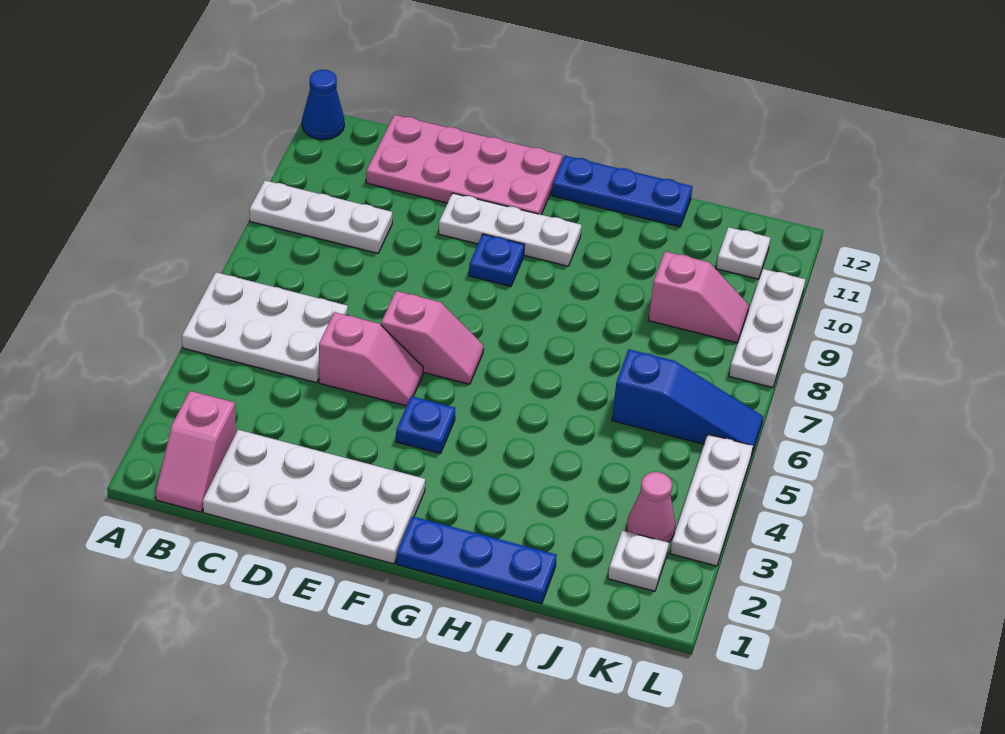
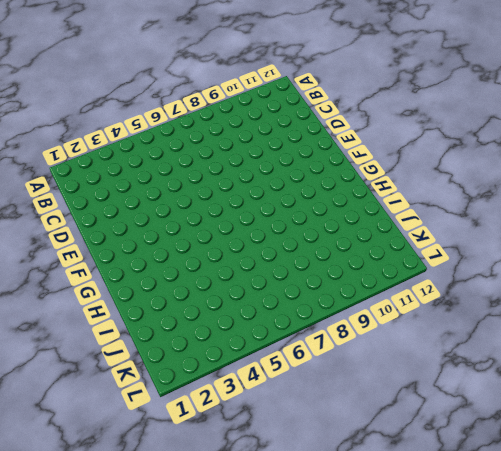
none -> white plate A5:C6 level 1
none -> white plate A9:C9 level 1
none -> blue cone A12 level 1

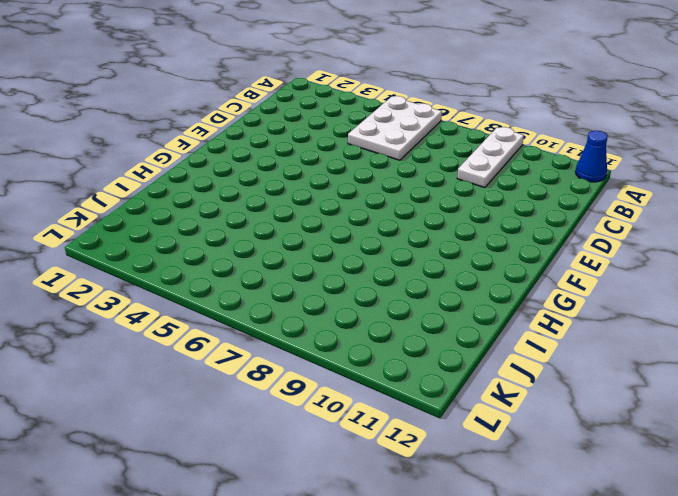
none -> pink slope B1:B2 level 1 top 2
none -> white plate C1:F2 level 1
none -> pink plate C11:F12 level 1

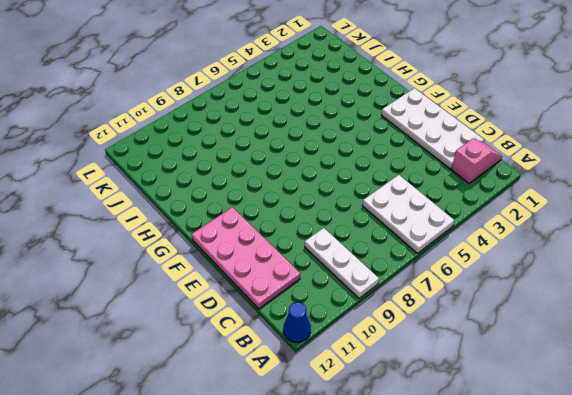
none -> pink slope D5:E5 level 1 top D
none -> pink slope E6:F6 level 1 top E
none -> white plate E10:G10 level 1

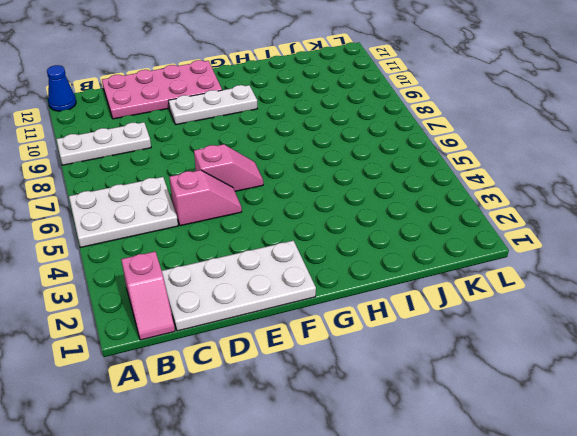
none -> blue plate F4 level 1
none -> blue plate F9 level 1
none -> blue plate G1:I1 level 1

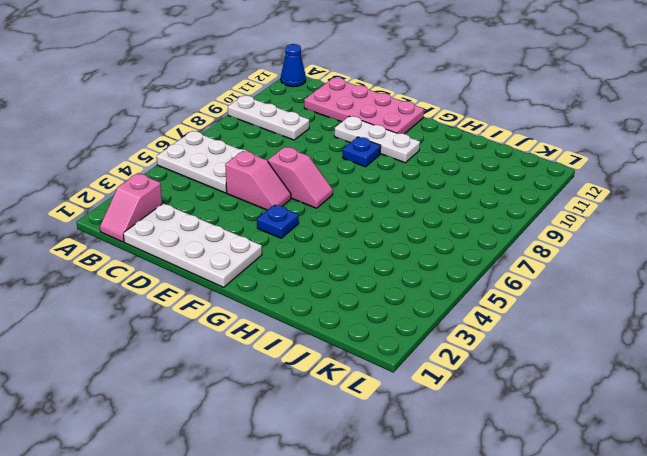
none -> blue plate G1:I1 level 1
none -> blue plate G12:I12 level 1
none -> blue slope J6:L6 level 1 top J

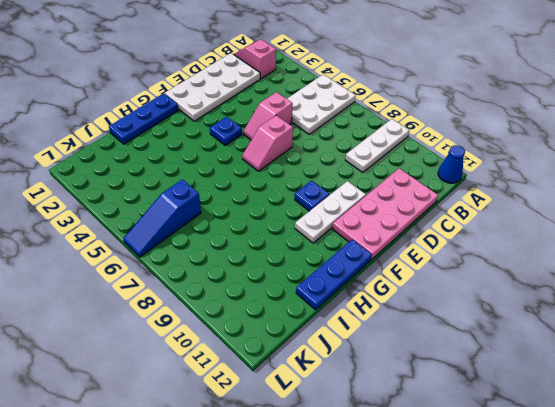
none -> pink slope J9:K9 level 1 top J
none -> white plate K2 level 1
none -> pink cone K3 level 1

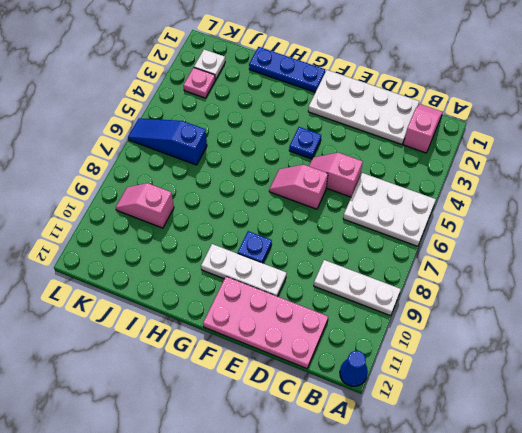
pink plate K3 level 1 -> pink cone K3 level 1
none -> blue plate G12:I12 level 1
none -> white plate K11 level 1
none -> white plate L3:L5 level 1

